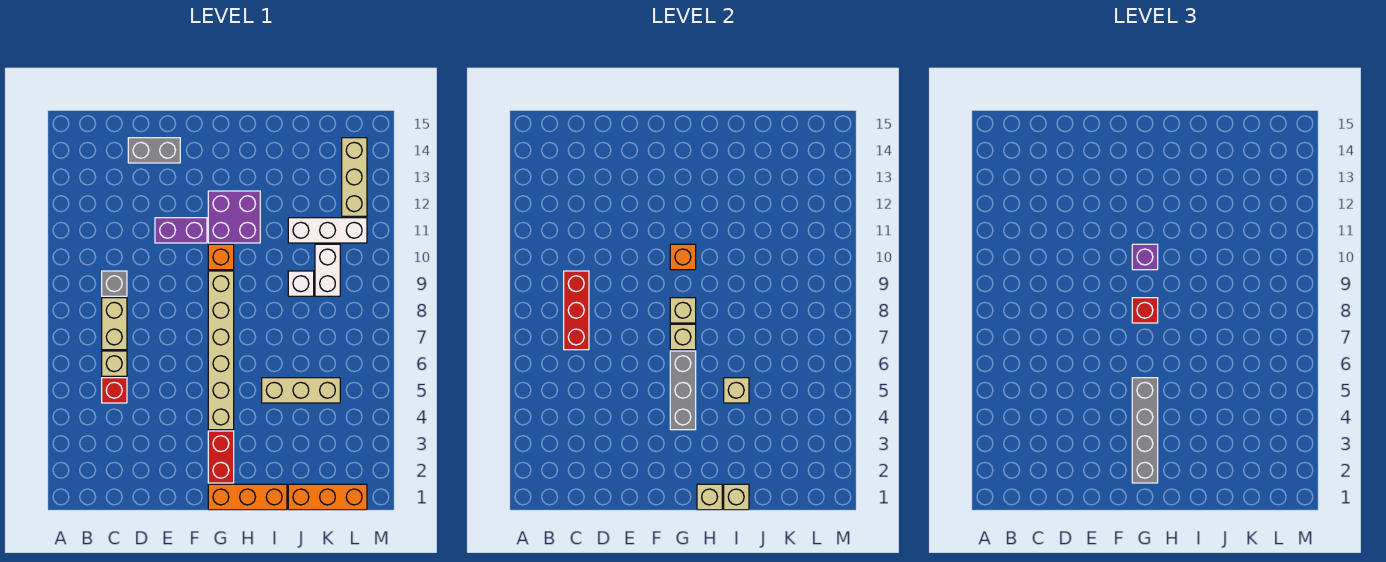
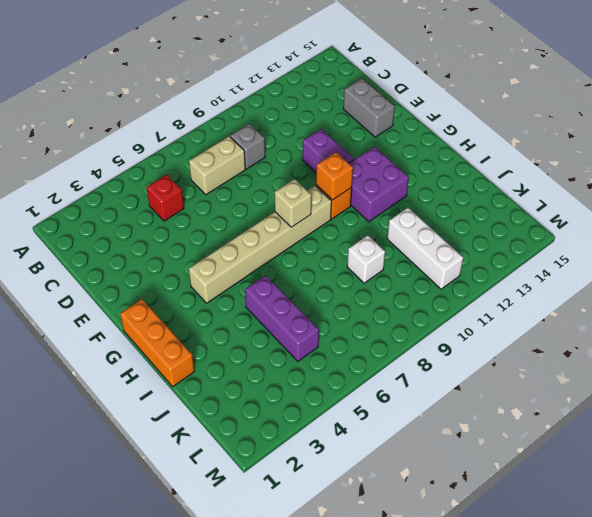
purple brick I5:K5 level 1 -> tan brick I5:K5 level 1
none -> tan brick C6 level 1
none -> red brick G2:G3 level 1
none -> orange brick J1:L1 level 1

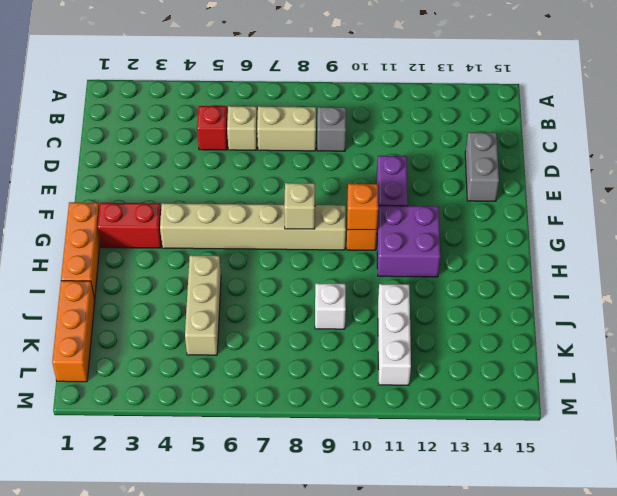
none -> white brick K9:K10 level 1
none -> tan brick L12:L14 level 1
none -> red brick C7:C9 level 2

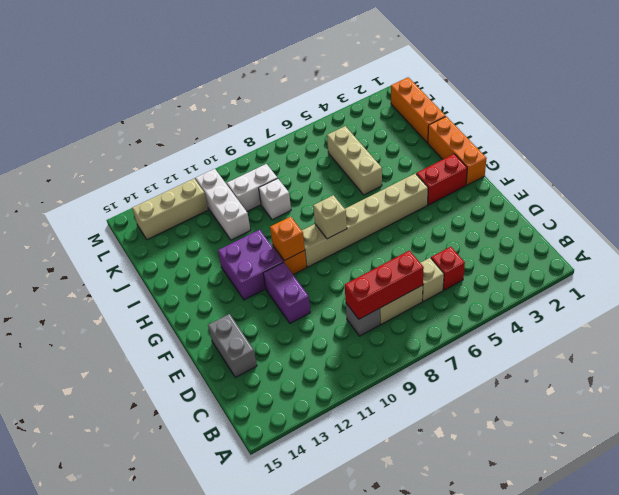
none -> grey brick G4:G6 level 2
none -> tan brick G7 level 2
none -> tan brick H1 level 2

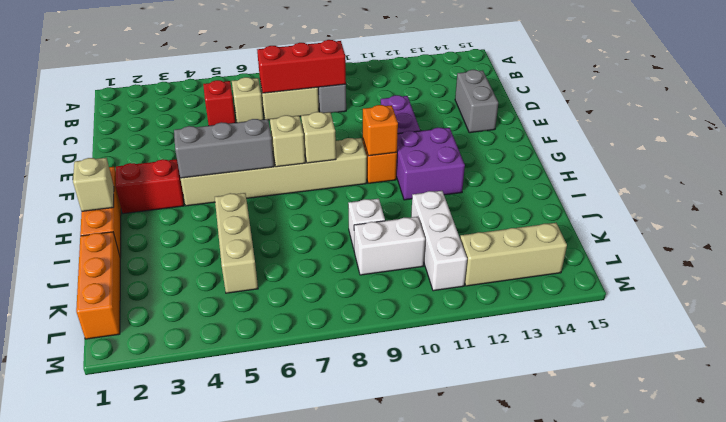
none -> tan brick I1 level 2
none -> tan brick I5 level 2
none -> grey brick G2:G5 level 3

